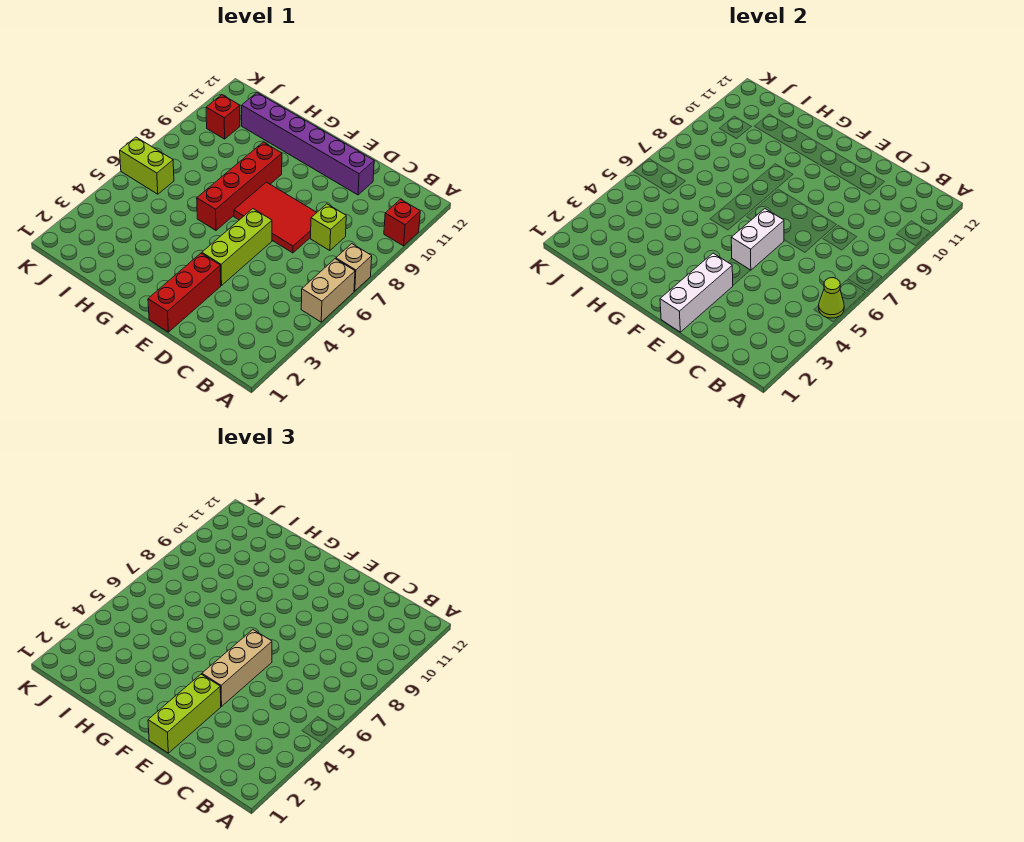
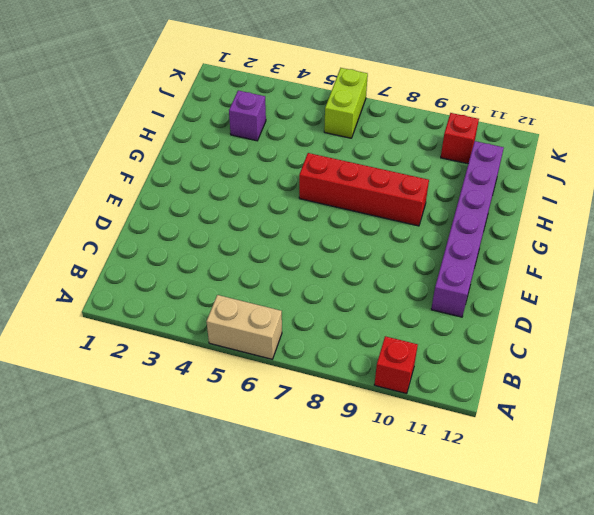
purple brick I3 level 1 -> none
none -> tan brick A7 level 1
none -> lime brick C8 level 1
none -> red tile D7:F8 level 1

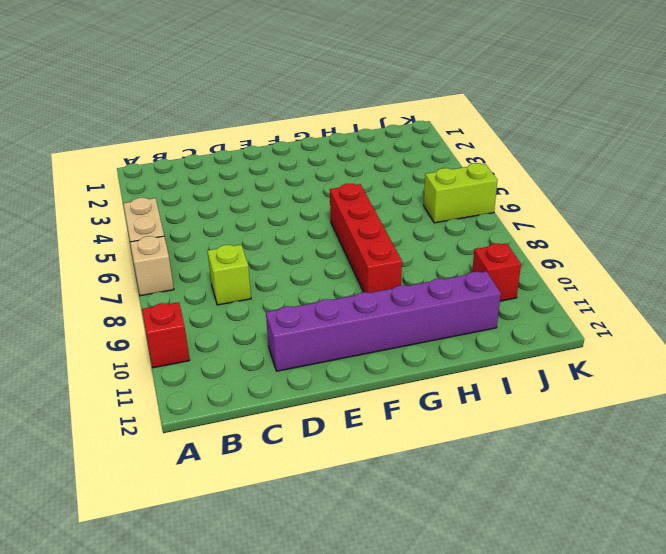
none -> red tile D7:F8 level 1
none -> red brick E1:E3 level 1
none -> lime brick E4:E6 level 1

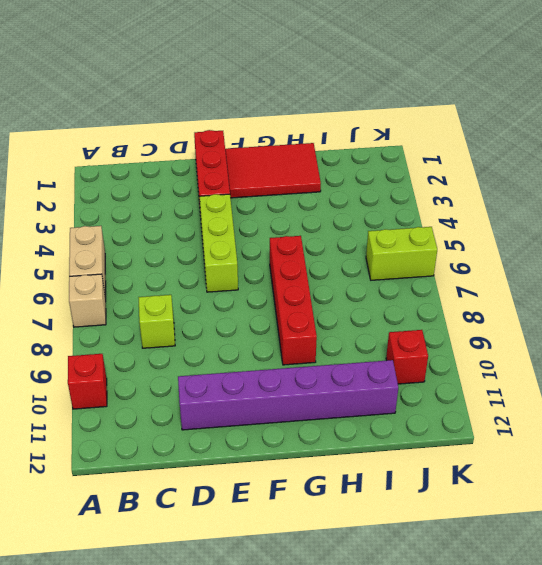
red tile F1:H2 level 1 -> red tile D7:F8 level 1
none -> lime cone A5 level 2
none -> white brick E1:E3 level 2
none -> white brick E5:E6 level 2

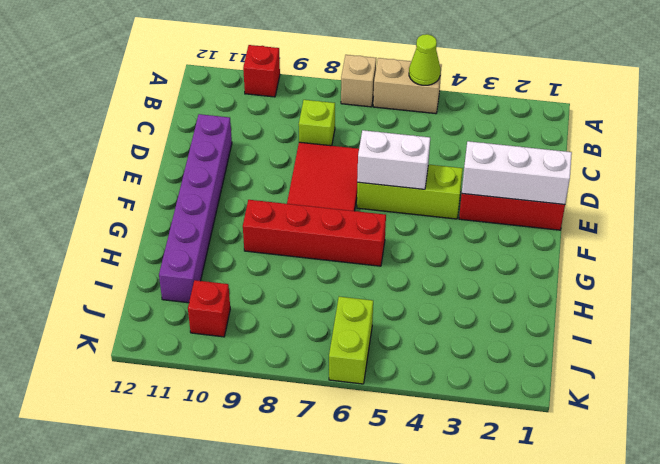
none -> lime brick E1:E3 level 3
none -> tan brick E4:E6 level 3

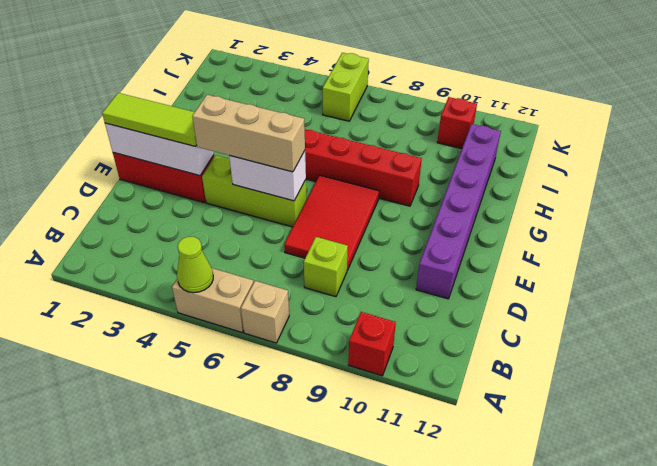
lime tile E1:E3 level 3 -> lime brick E1:E3 level 3

